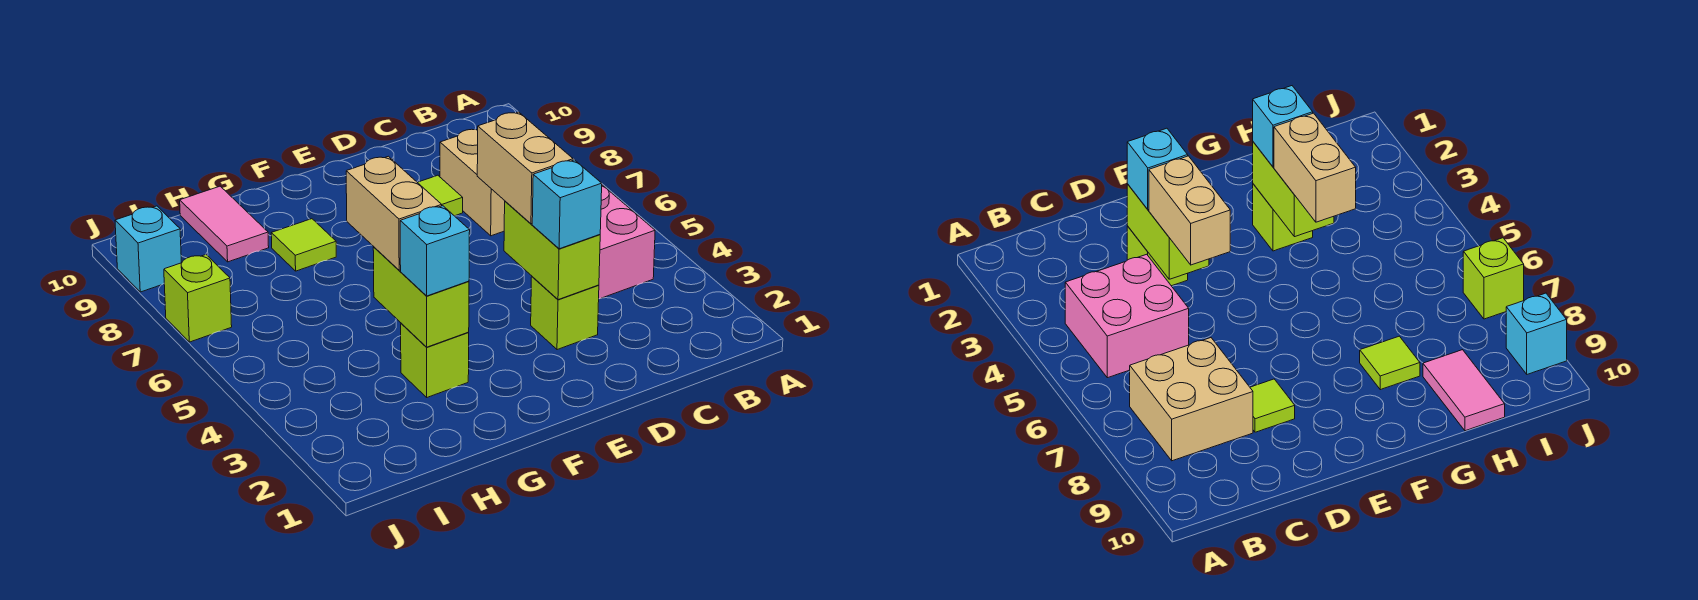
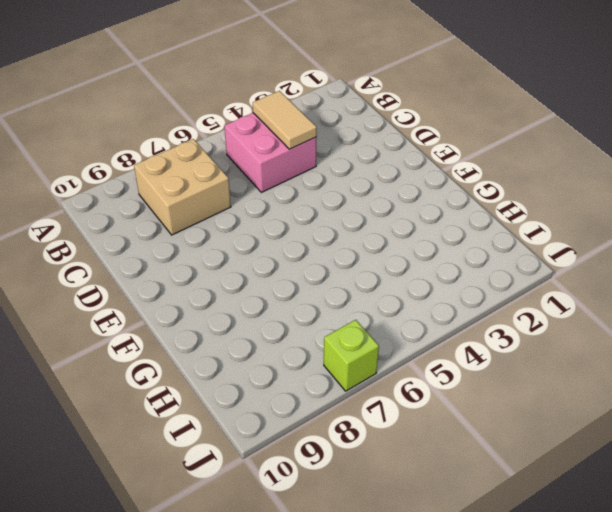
tan tile B4:C4 level 2 -> none
none -> lime brick D3 level 1
none -> lime tile D8 level 1
none -> lime brick G3 level 1

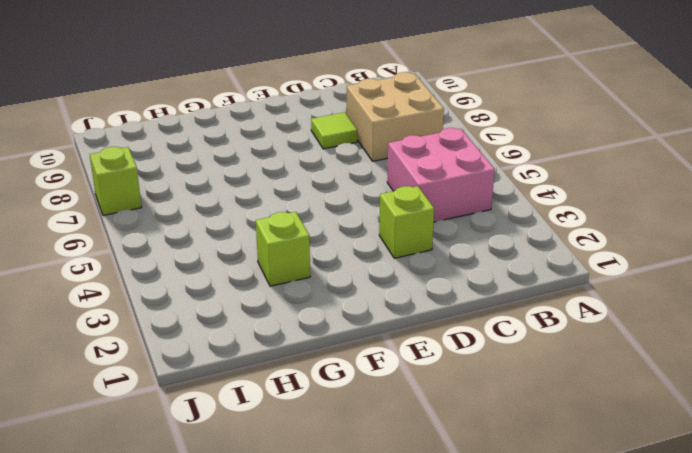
none -> lime tile G8 level 1
none -> pink tile H9:H10 level 1
none -> cyan brick J9 level 1

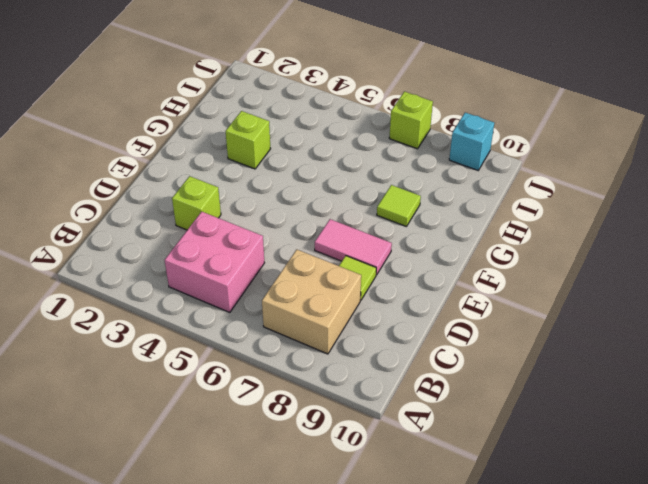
pink tile E7:E8 level 1 -> pink tile H9:H10 level 1
none -> lime brick D3:D4 level 2
none -> lime brick G3:G4 level 2
none -> cyan brick D3 level 3

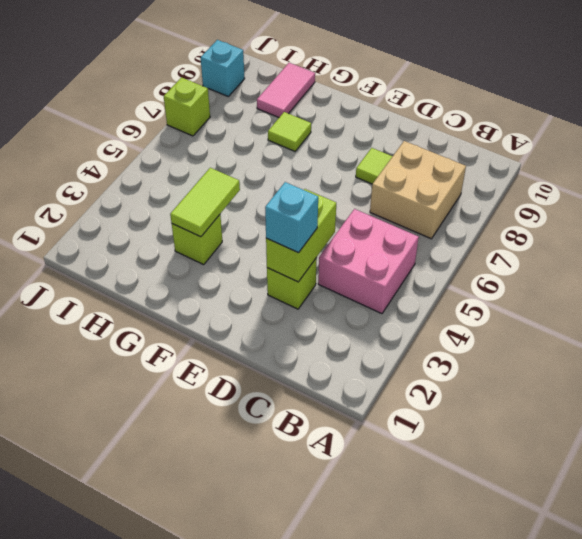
lime tile G3:G4 level 2 -> lime brick G3:G4 level 2
none -> tan brick D4:D5 level 3
none -> cyan brick G3 level 3
none -> tan brick G4:G5 level 3

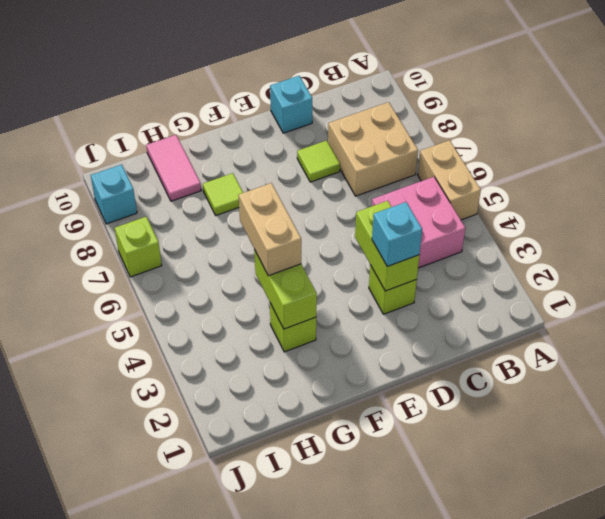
tan brick A5:A6 level 1 -> tan brick D4:D5 level 3
cyan brick D10 level 1 -> cyan brick G3 level 3

